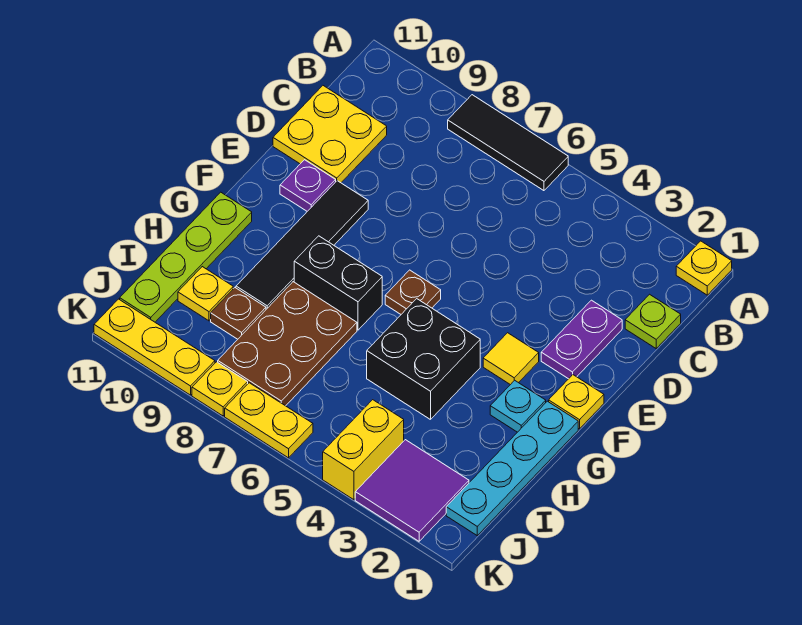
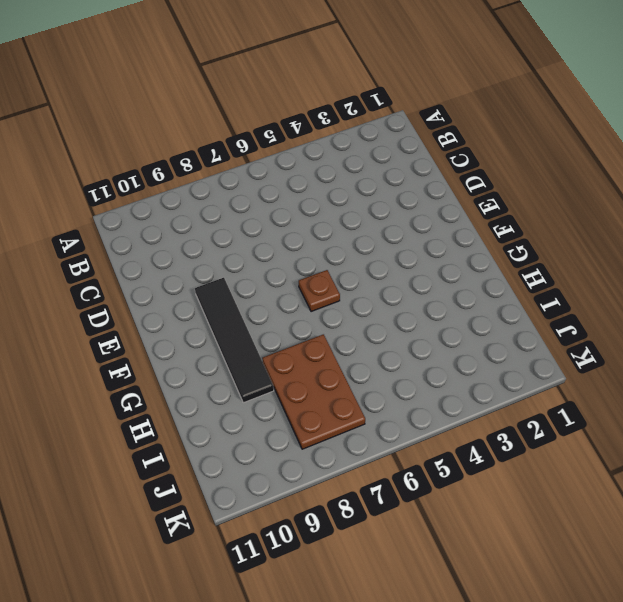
none -> yellow plate A1 level 1
none -> black tile A6:A8 level 1
none -> lime plate C1 level 1

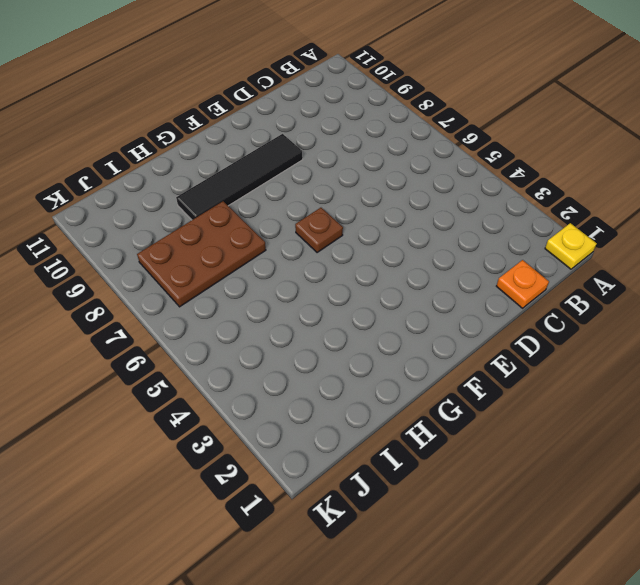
orange plate C1 level 1 -> lime plate C1 level 1
none -> black tile A6:A8 level 1
none -> yellow plate C10:D11 level 1
none -> purple plate D2:E2 level 1

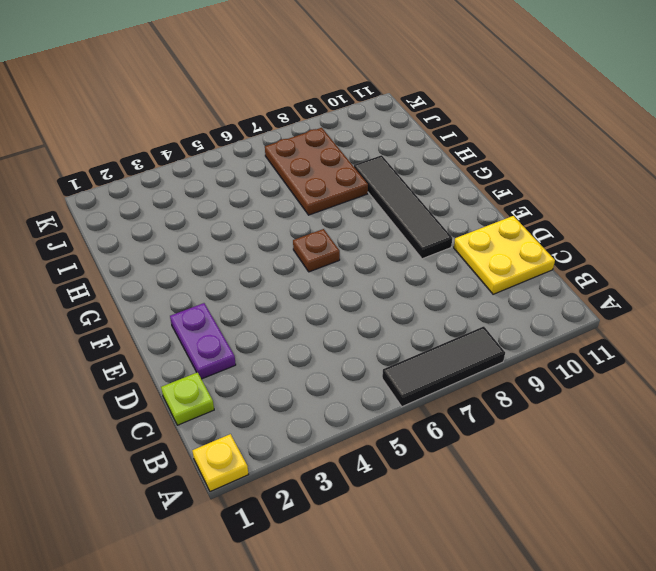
none -> purple plate E10 level 1
none -> yellow plate F1 level 1
none -> yellow tile F3 level 1

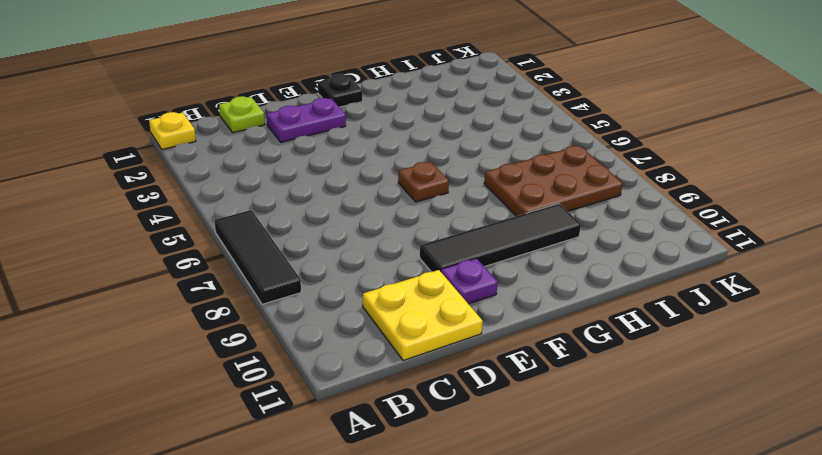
black plate F1 level 1 -> yellow plate F1 level 1
none -> yellow tile F3 level 1
none -> cyan plate G1:J1 level 1
none -> cyan plate G2 level 1

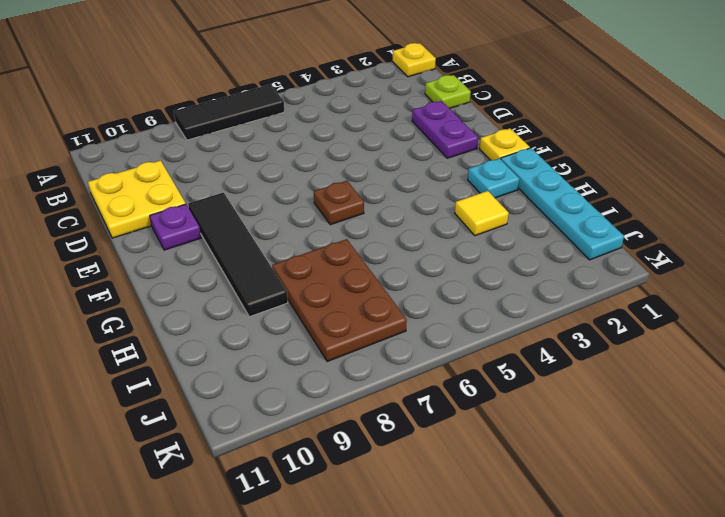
yellow tile H3 level 1 -> yellow tile F3 level 1
none -> black brick G4:H5 level 1
none -> black brick G7:G8 level 1
none -> lime plate G11:J11 level 1

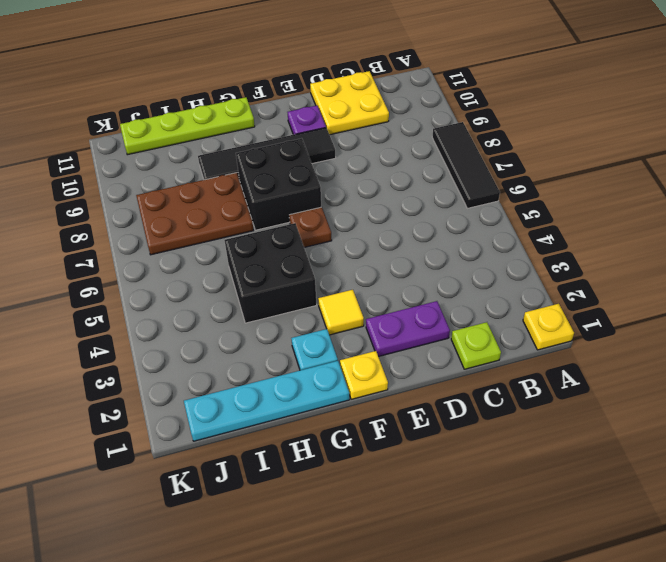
black brick F7:G8 level 1 -> black brick G7:G8 level 1
none -> brown plate I9 level 1
none -> yellow plate I10 level 1
none -> purple tile J2:K3 level 1

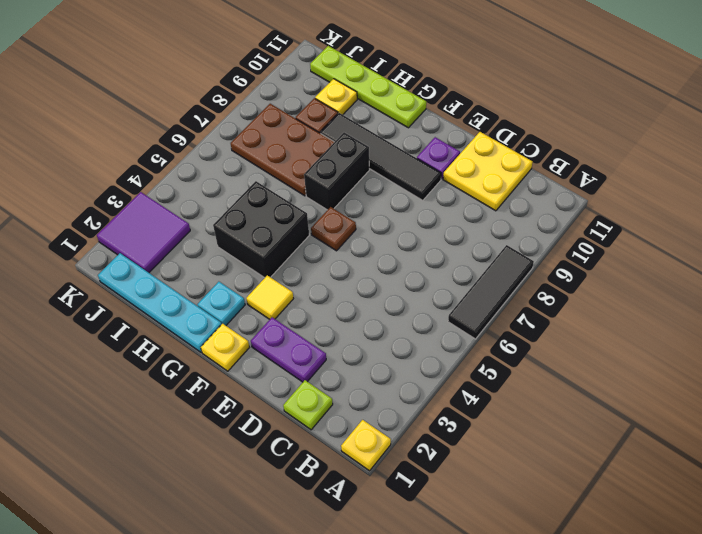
none -> yellow brick J4:K4 level 1
none -> yellow plate K6:K7 level 1
none -> yellow plate K8 level 1

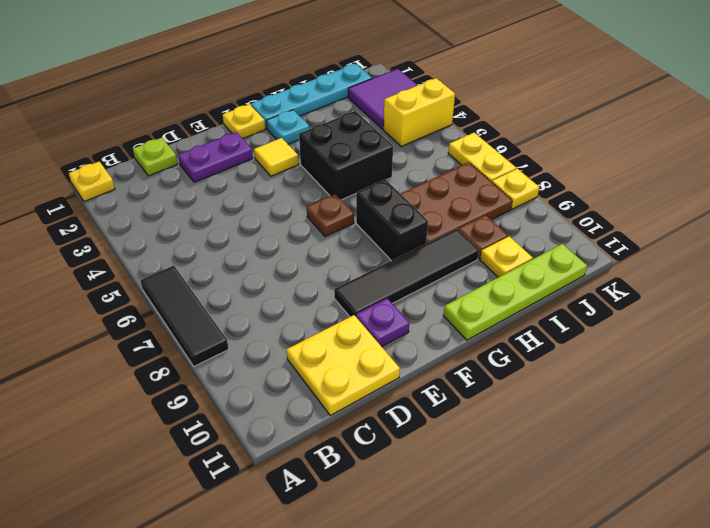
none -> yellow plate K9:K11 level 1

